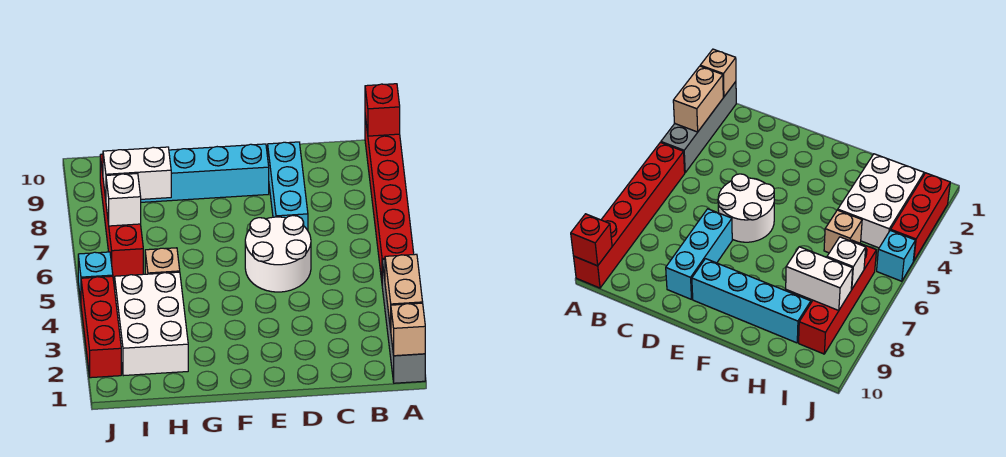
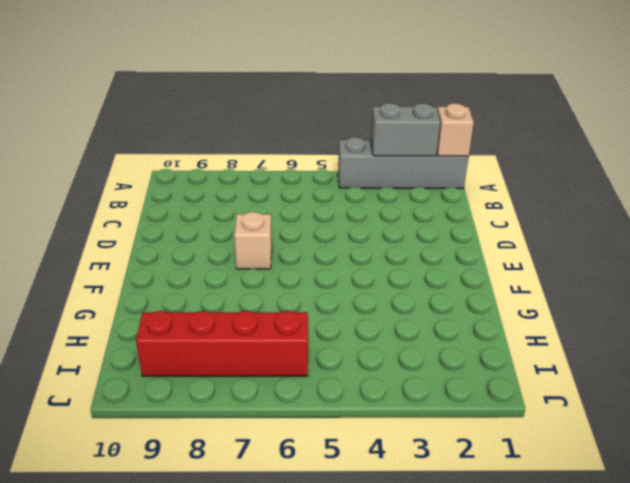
grey brick A2:A3 level 2 -> tan brick A2:A3 level 2
tan brick E7 level 1 -> tan brick H5 level 1
none -> red brick A5:A10 level 1
none -> white round brick D5:E6 level 1
none -> cyan brick D7:D9 level 1

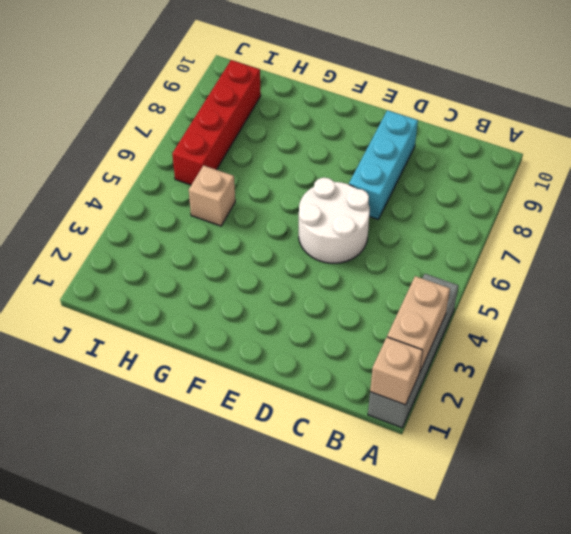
none -> red brick A5:A10 level 1
none -> cyan brick E9:H9 level 1
none -> white brick H2:I4 level 1

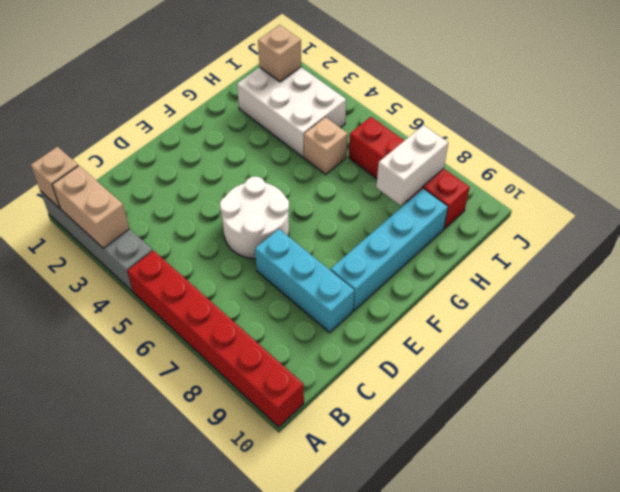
tan brick I2 level 2 -> none
none -> red brick J2:J4 level 1
none -> cyan brick J5 level 1
none -> red brick A10 level 2

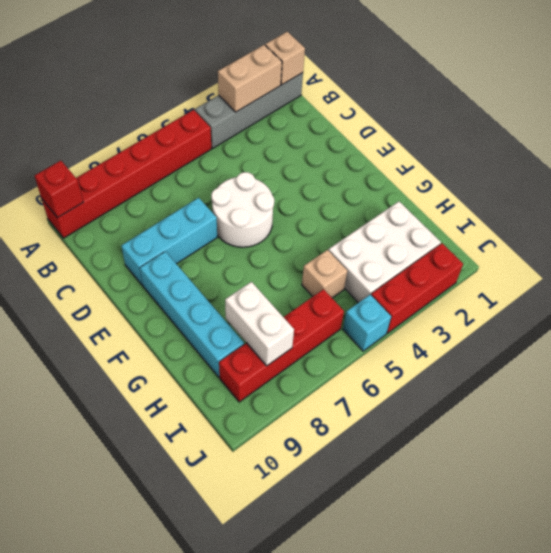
none -> white brick I7 level 2

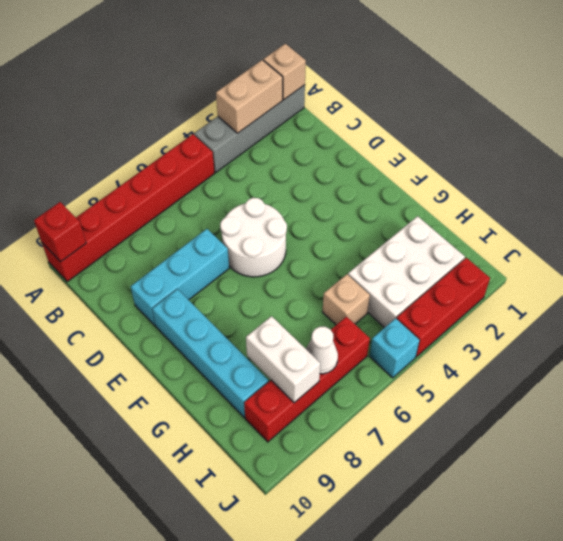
white cone I7 level 2 -> white brick I7 level 2

